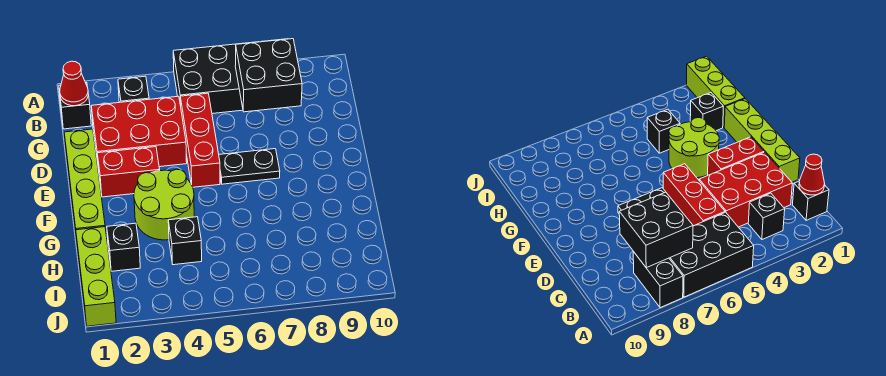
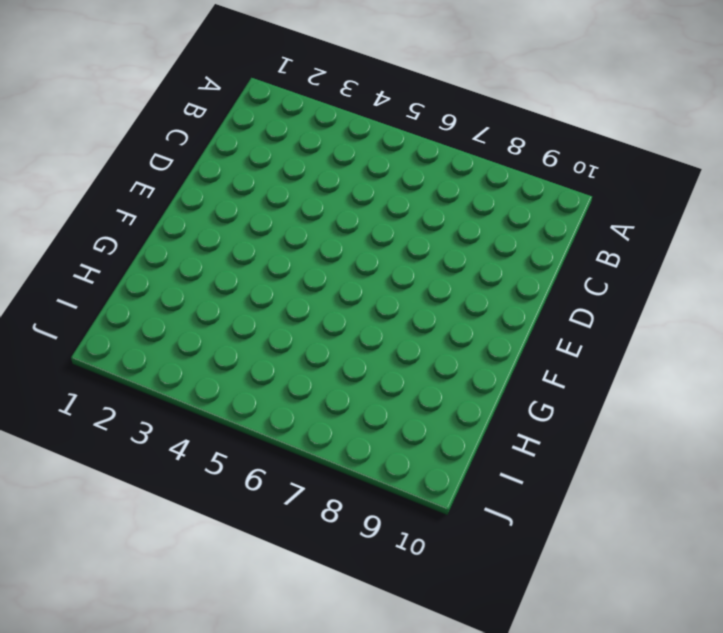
none -> black brick A5:B7 level 1
none -> black brick A8:B8 level 1
none -> black brick B1 level 1

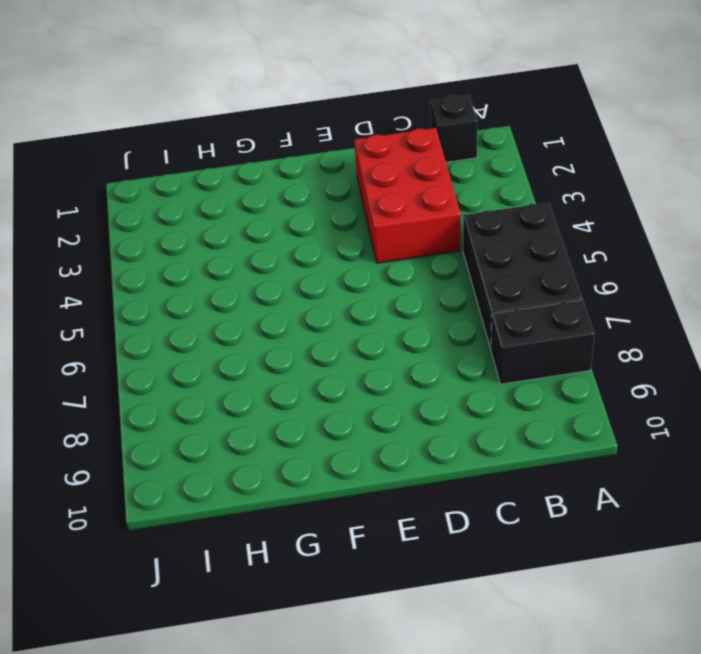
none -> black brick B3 level 1
none -> red brick C5:E5 level 1
none -> lime brick D1:G1 level 1

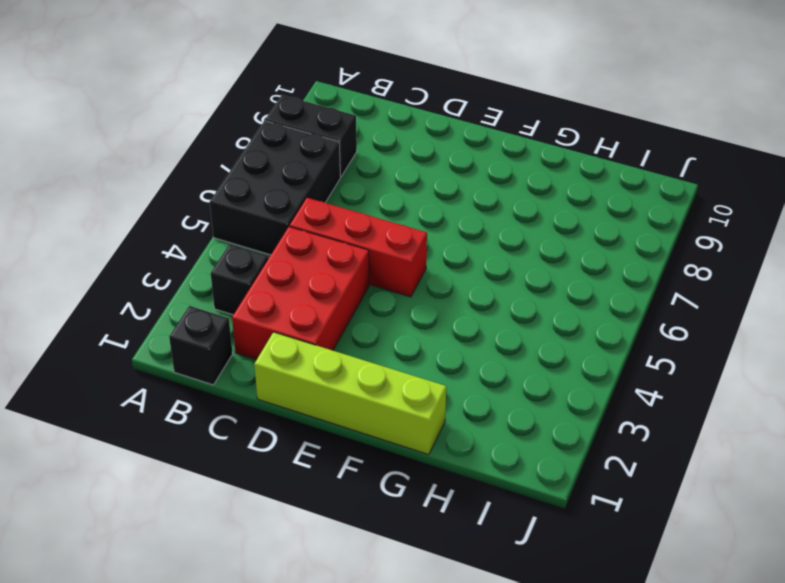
none -> red brick E2:E3 level 1
none -> black plate E6:E7 level 1
none -> lime round brick F3:G4 level 1

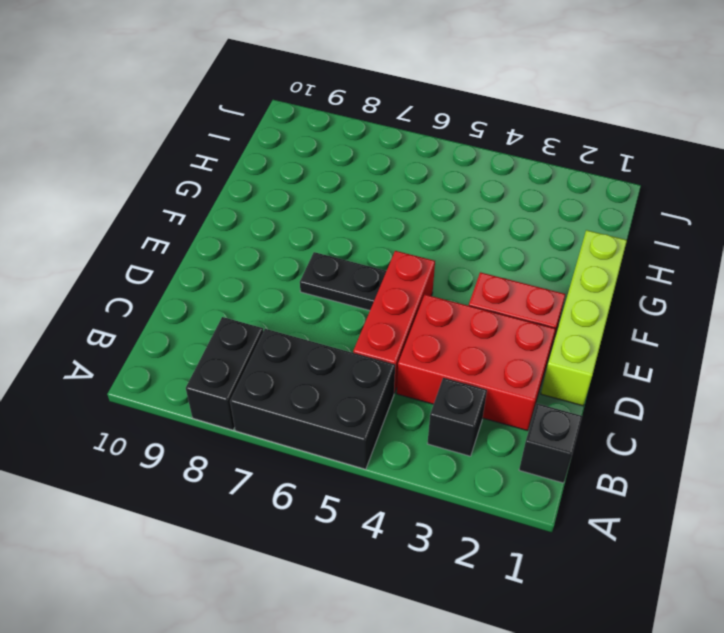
none -> lime round brick F3:G4 level 1
none -> lime brick H1:J1 level 1
none -> black brick H2 level 1

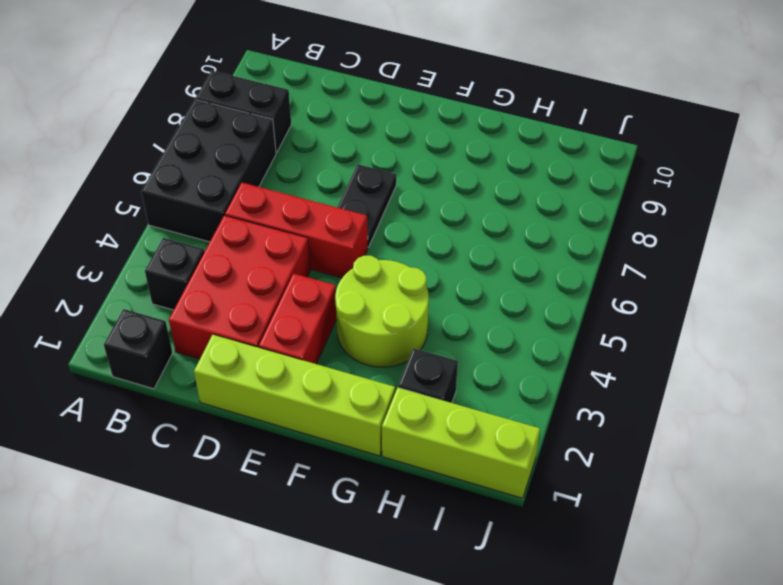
none -> black brick H4 level 1
none -> red cone B1 level 2
none -> black brick B7:C8 level 2

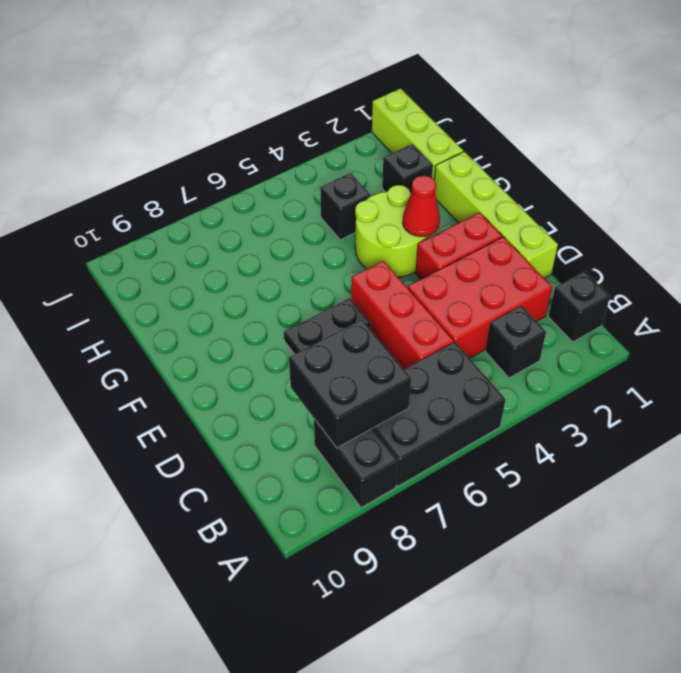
red cone F3 level 2 -> red cone B1 level 2

